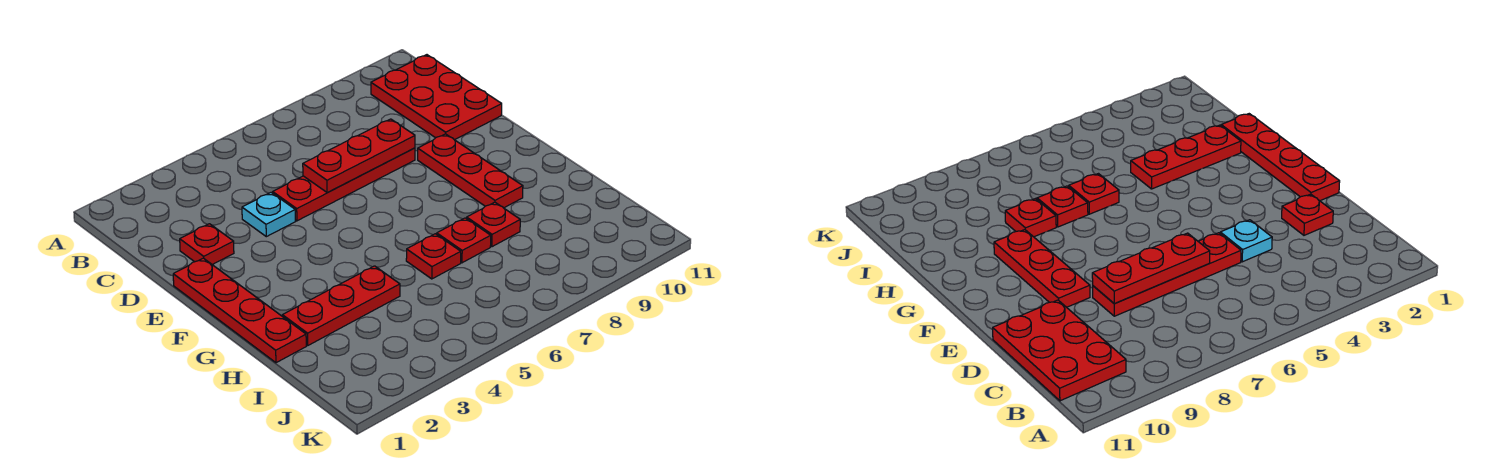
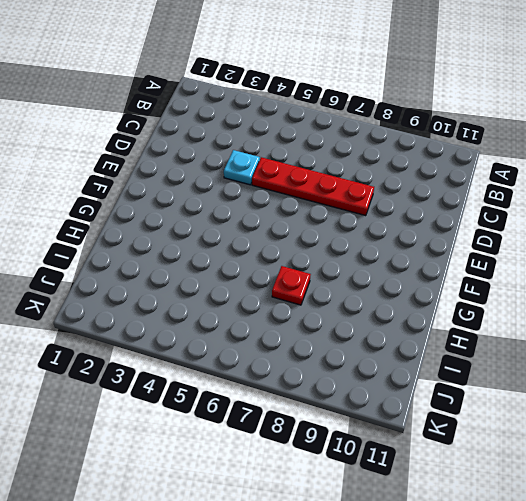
none -> red plate B10:D11 level 1
none -> red plate D2 level 1

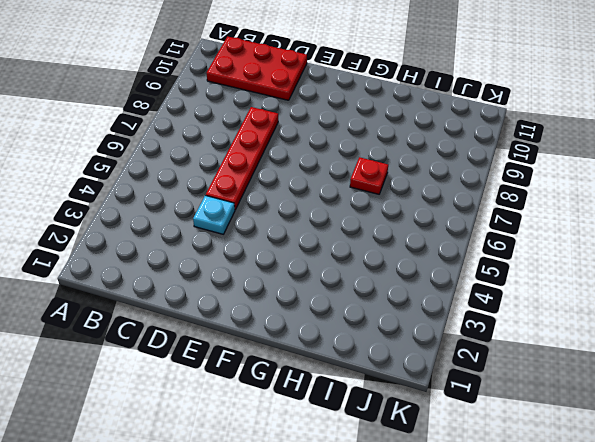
none -> red plate D2 level 1
none -> red plate E1:H1 level 1

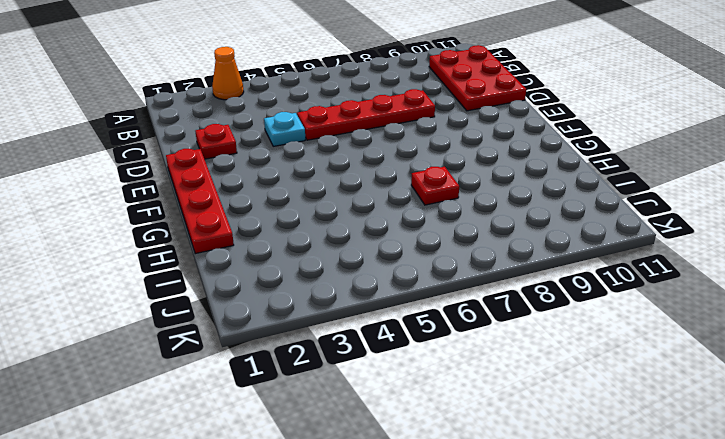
orange cone A3 level 1 -> none
none -> red plate E9:G9 level 1
none -> red plate H2:H4 level 1

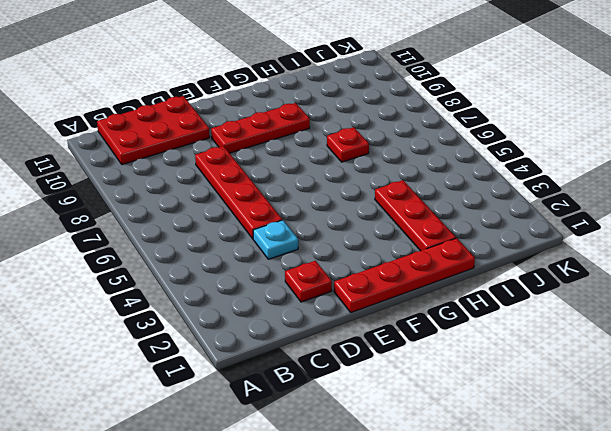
none -> red plate H6 level 1
none -> red plate H8 level 1

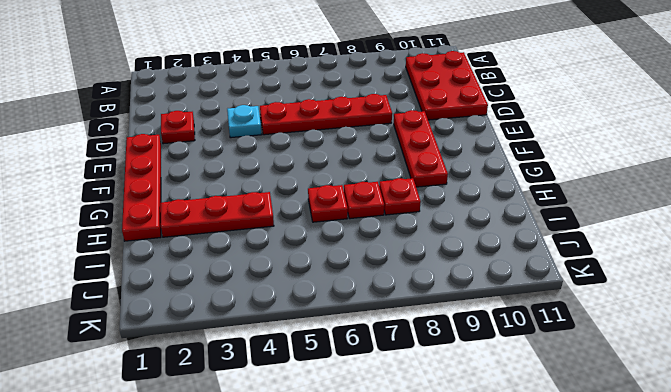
none -> red plate D6:D8 level 2

